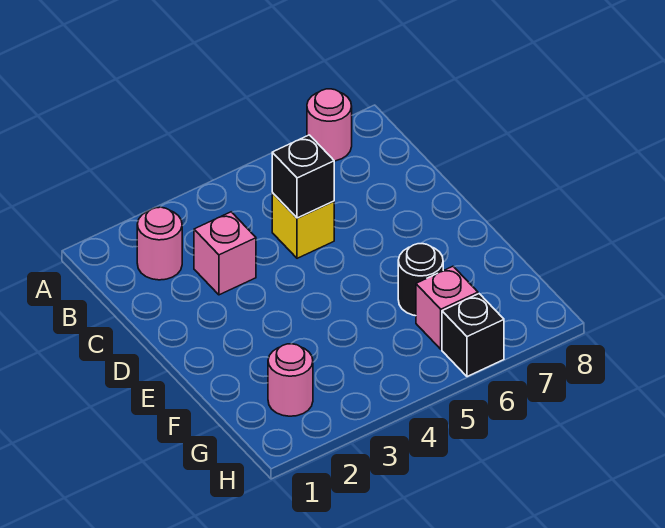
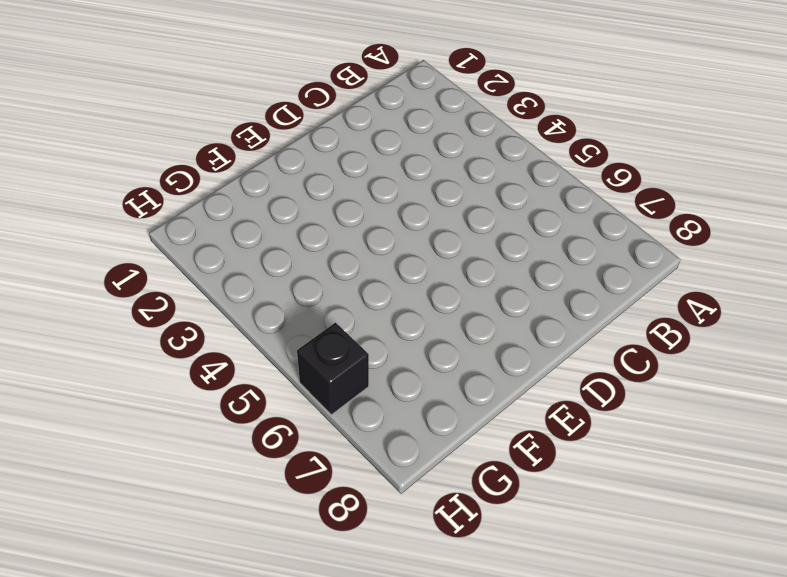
none -> pink round brick A7 level 1
none -> pink round brick B2 level 1

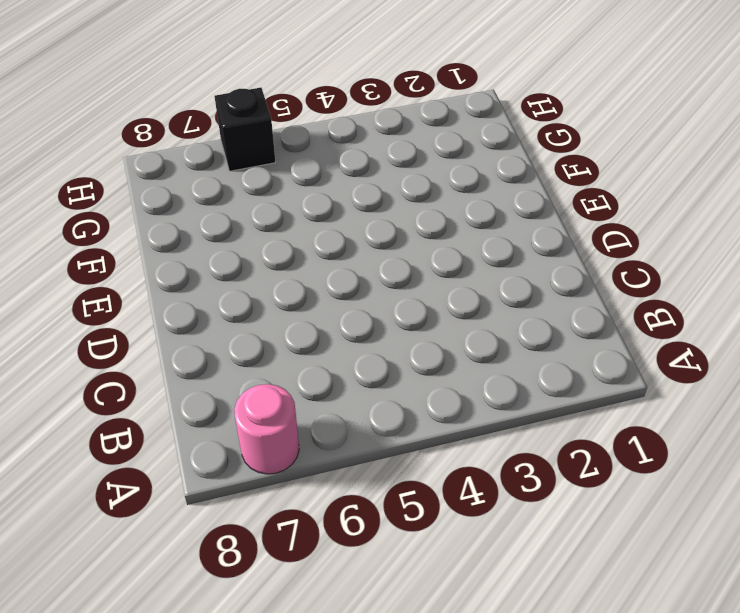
none -> pink round brick B2 level 1
none -> pink brick C3 level 1

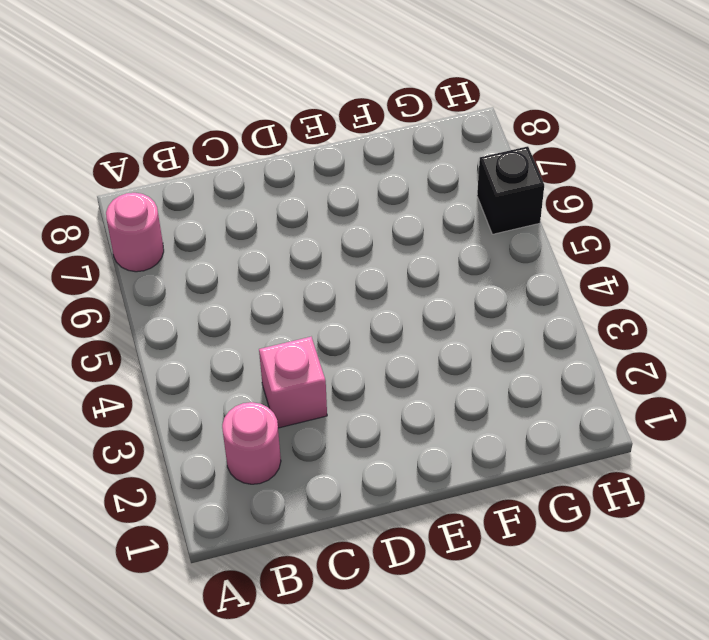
none -> yellow brick C5 level 1
none -> black round brick F6 level 1

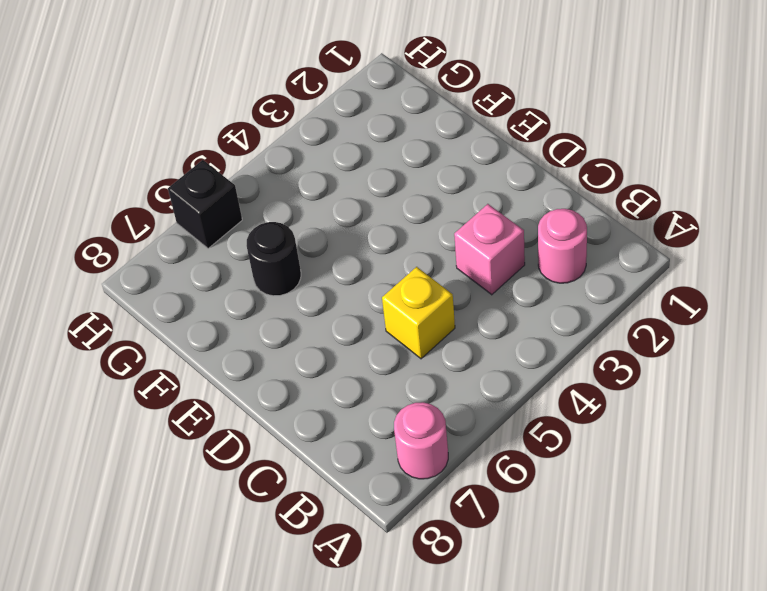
none -> pink round brick G2 level 1
none -> pink brick G6 level 1

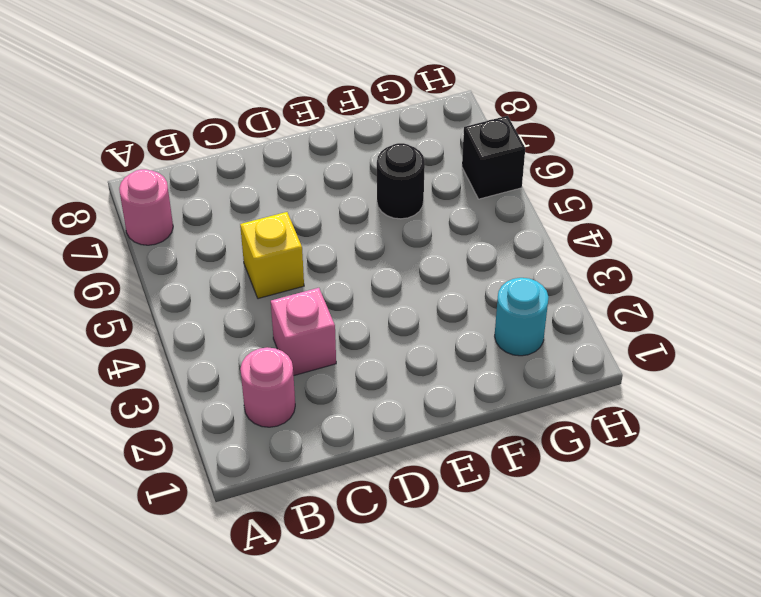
cyan round brick G2 level 1 -> pink round brick G2 level 1
none -> pink brick G6 level 1
none -> black brick C5 level 2

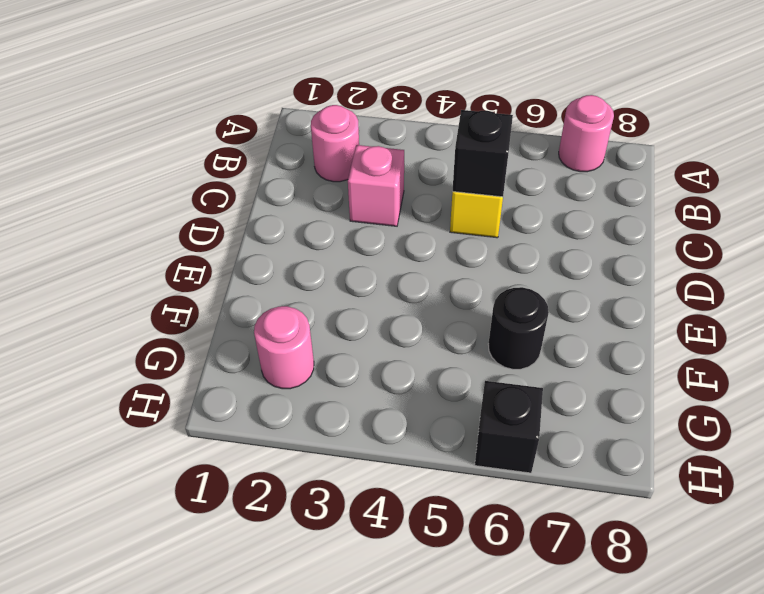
none -> pink brick G6 level 1

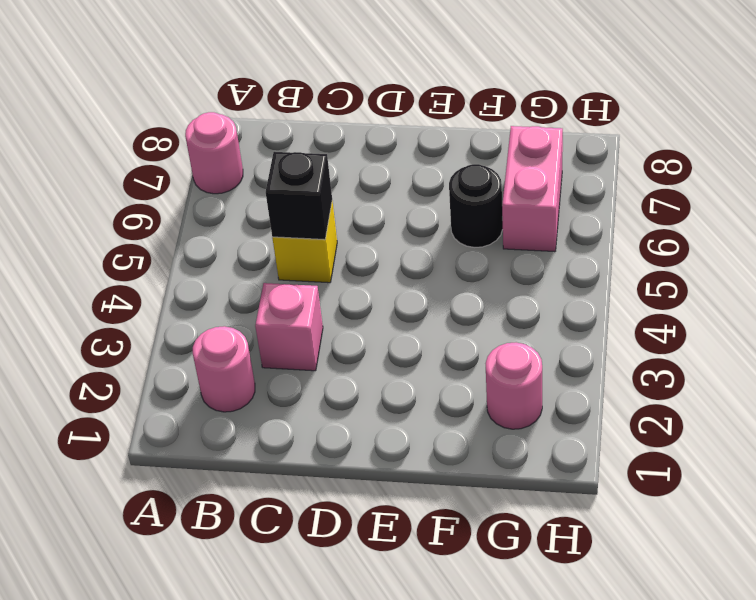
pink brick G6:G7 level 1 -> pink brick G6 level 1
none -> black brick H6 level 1

